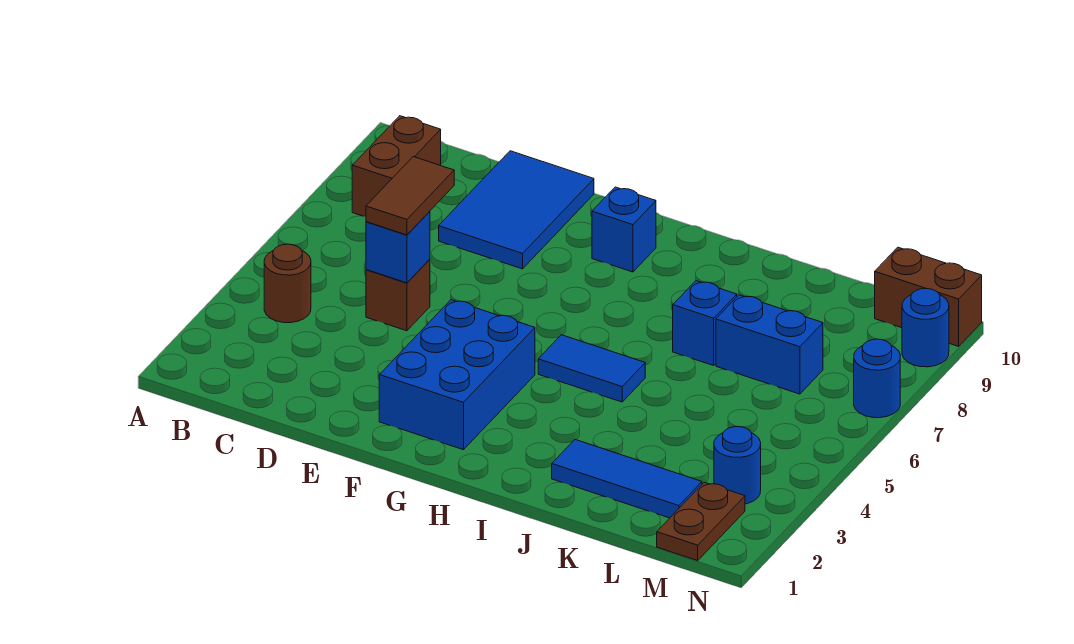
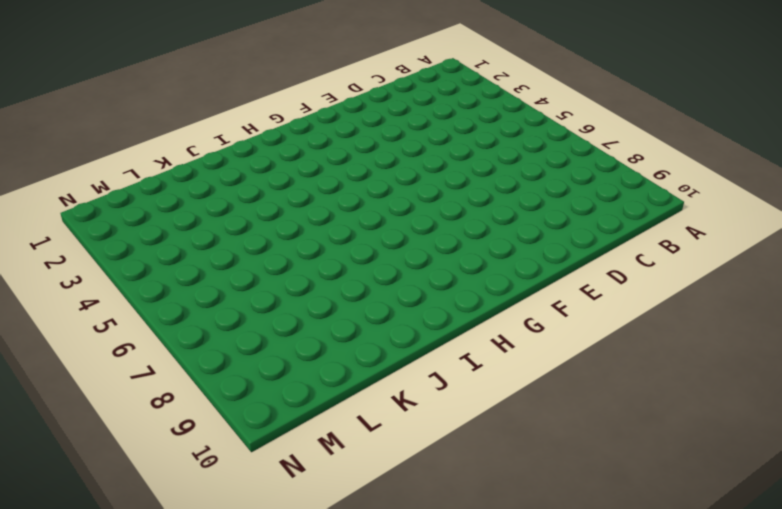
none -> brown round brick B4 level 1
none -> brown brick B8:B9 level 1
none -> brown brick D5 level 1

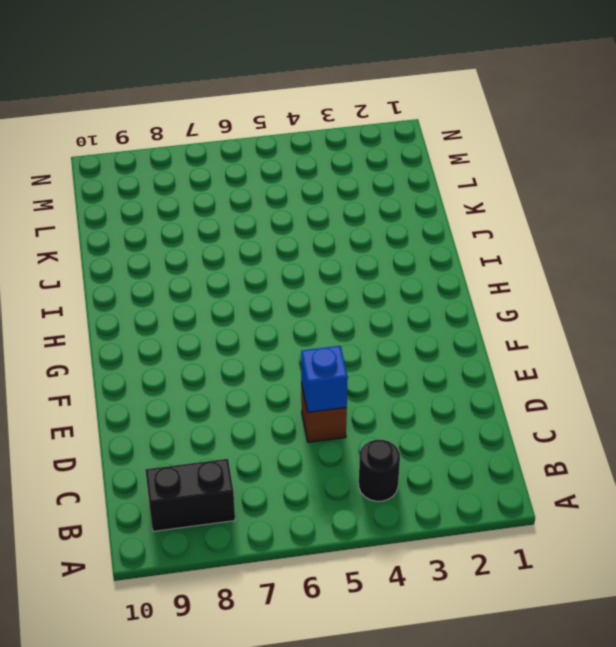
black round brick B4 level 1 -> brown round brick B4 level 1
black brick B8:B9 level 1 -> brown brick B8:B9 level 1
none -> blue tile D8:E10 level 1
none -> blue brick F2:G4 level 1
none -> blue brick G9 level 1

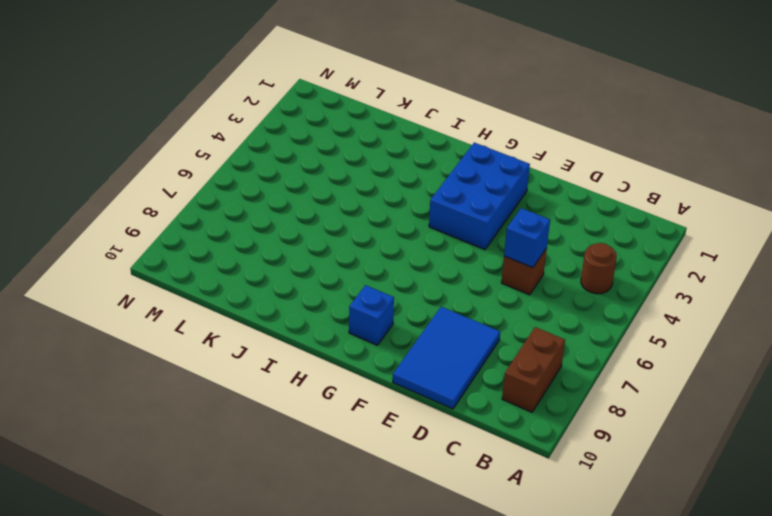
none -> blue tile H5:I5 level 1
none -> blue tile J2:L2 level 1
none -> blue brick J7 level 1

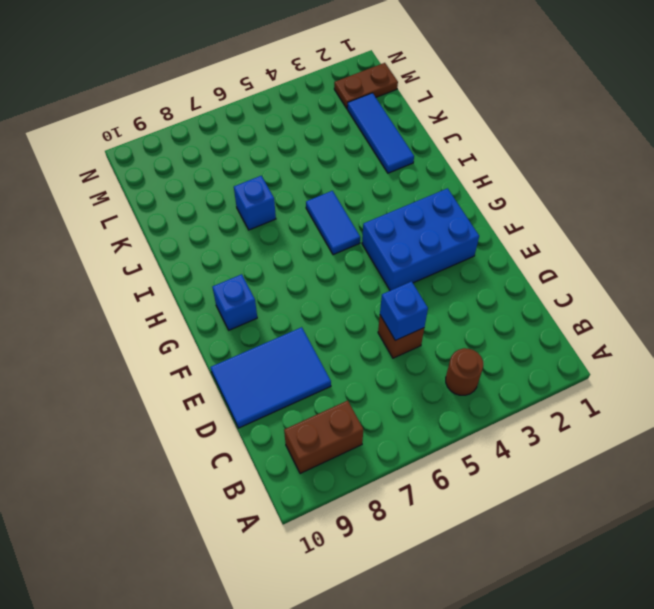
none -> blue brick K7:L7 level 1
none -> blue round brick M3 level 1
none -> brown brick M10:N10 level 1

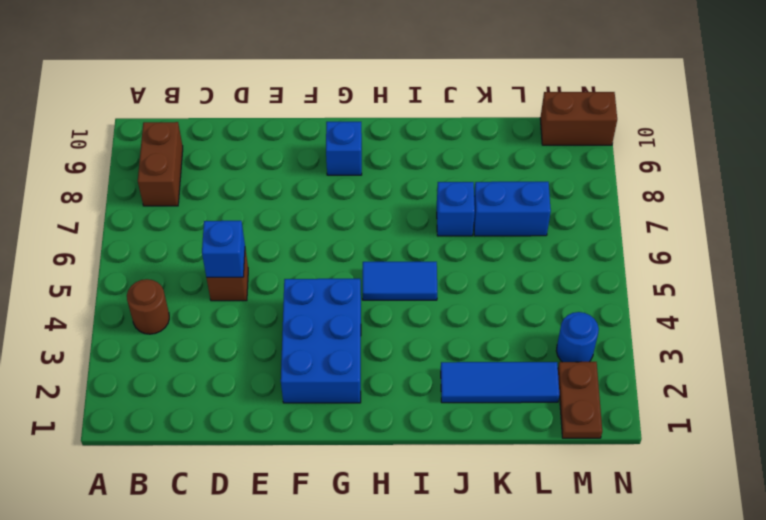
none -> blue tile D8:E10 level 1
none -> blue round brick N7 level 1
none -> blue round brick N9 level 1

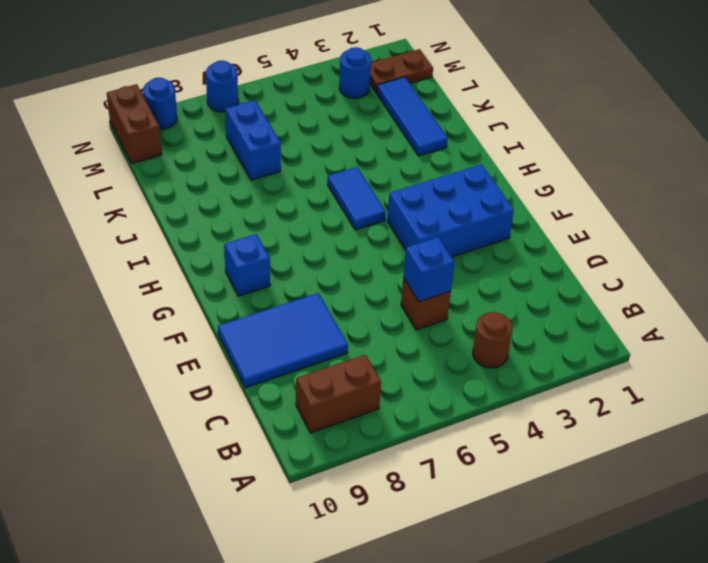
none -> blue brick J7 level 1
none -> brown tile D5:D6 level 3

